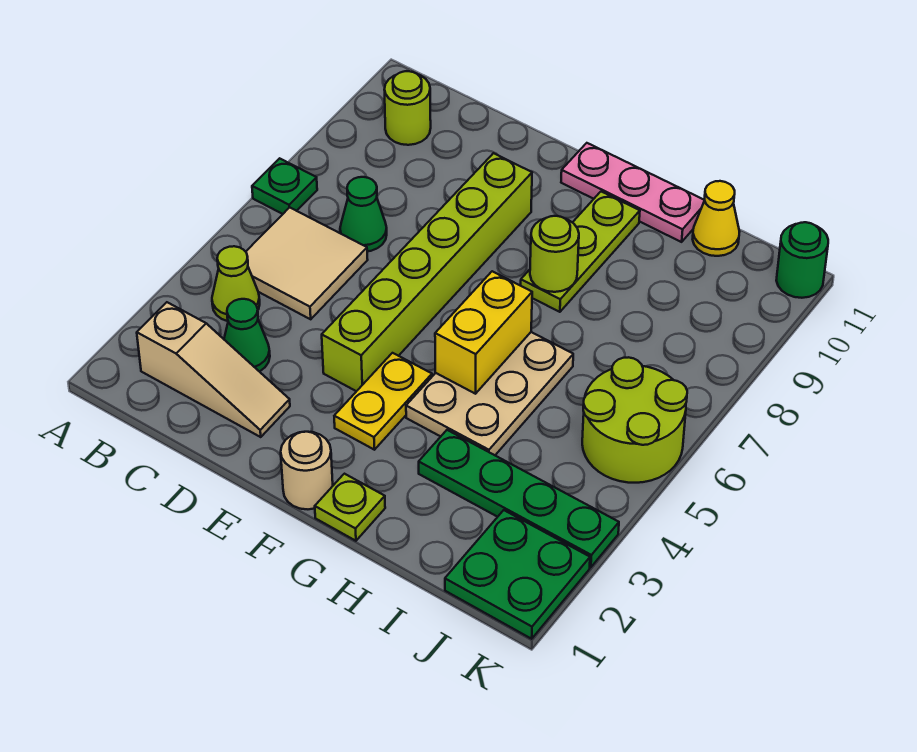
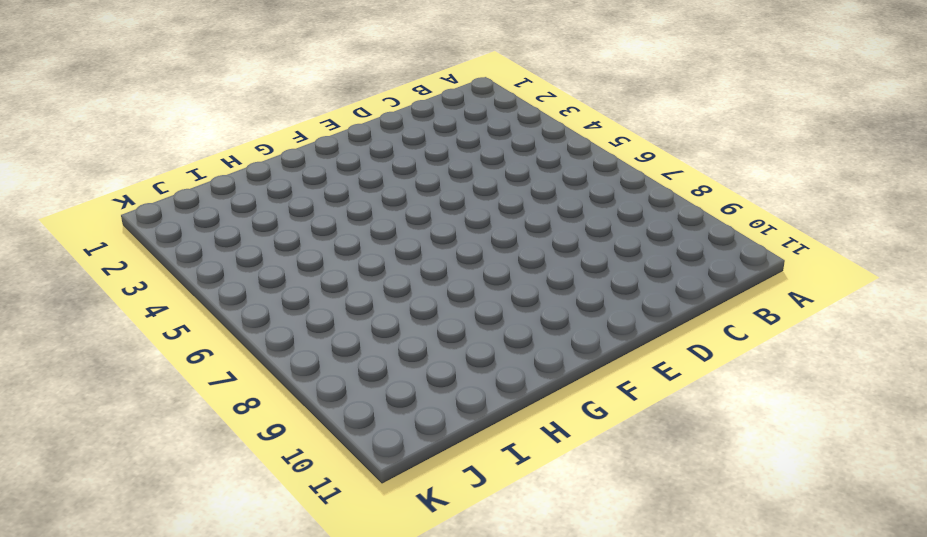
none -> green plate A7 level 1
none -> tan slope B2:D2 level 1 top B
none -> lime cone B4 level 1

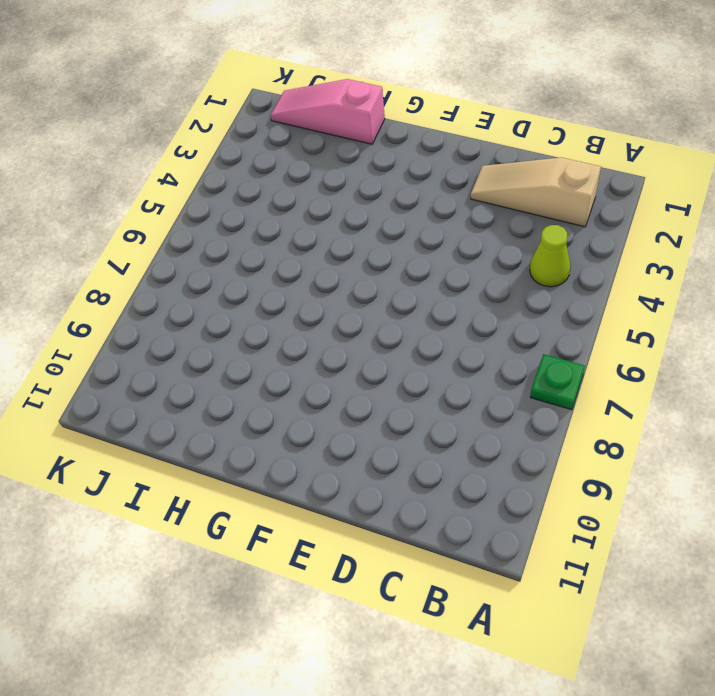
pink slope H1:J1 level 1 top H -> green plate J1:K2 level 1
none -> tan tile B5:C6 level 1
none -> lime round brick B10 level 1
none -> green cone C3 level 1

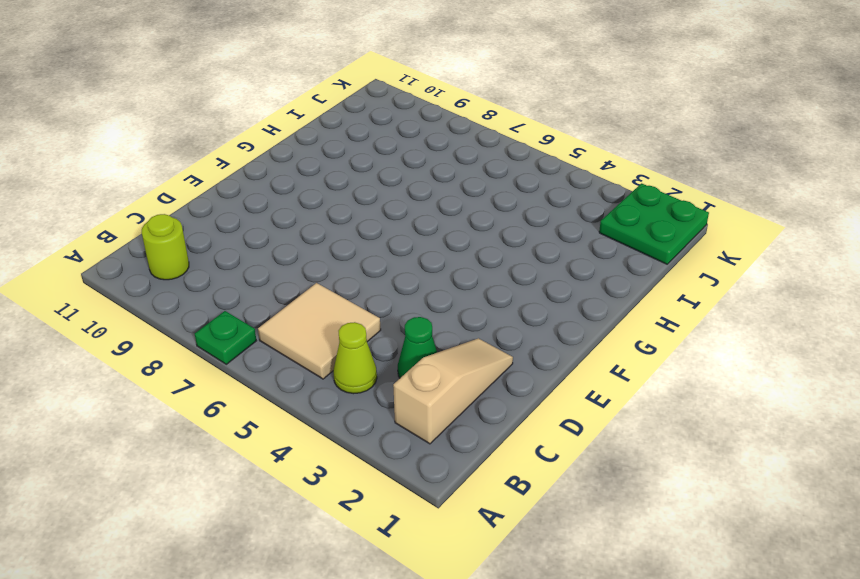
none -> green cone C7 level 1
none -> lime brick E4:E9 level 1
none -> tan round brick F1 level 1

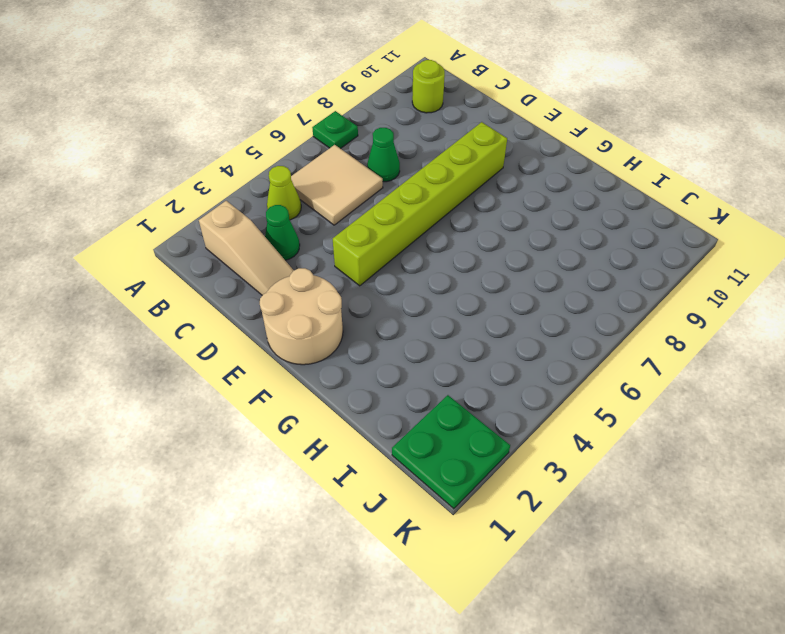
tan round brick E1:F2 level 1 -> tan round brick F1 level 1
none -> yellow plate F3:F4 level 1
none -> pink plate F11:H11 level 1
none -> lime plate G1 level 1

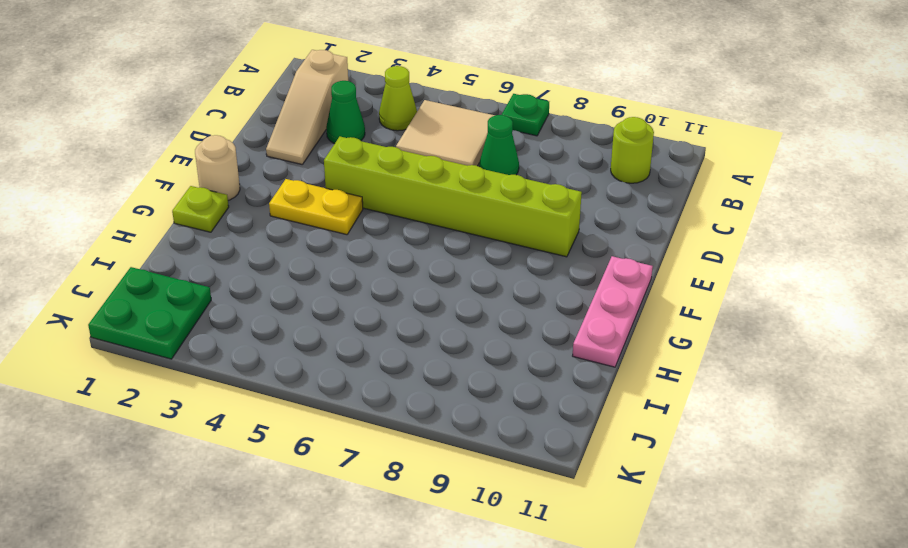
none -> tan plate G4:H6 level 1
none -> lime plate G8:G10 level 1
none -> green plate H3:K3 level 1

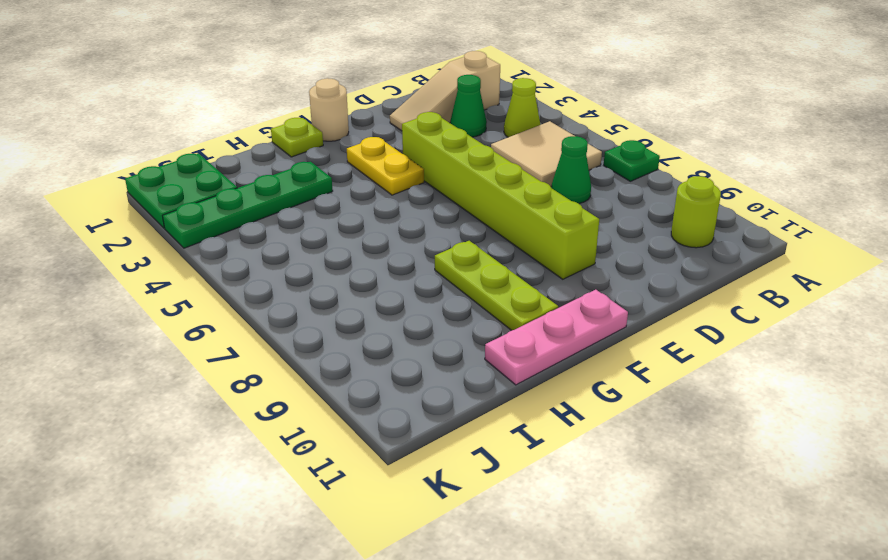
none -> tan plate G4:H6 level 1
none -> yellow cone I11 level 1
none -> lime round brick J5:K6 level 1

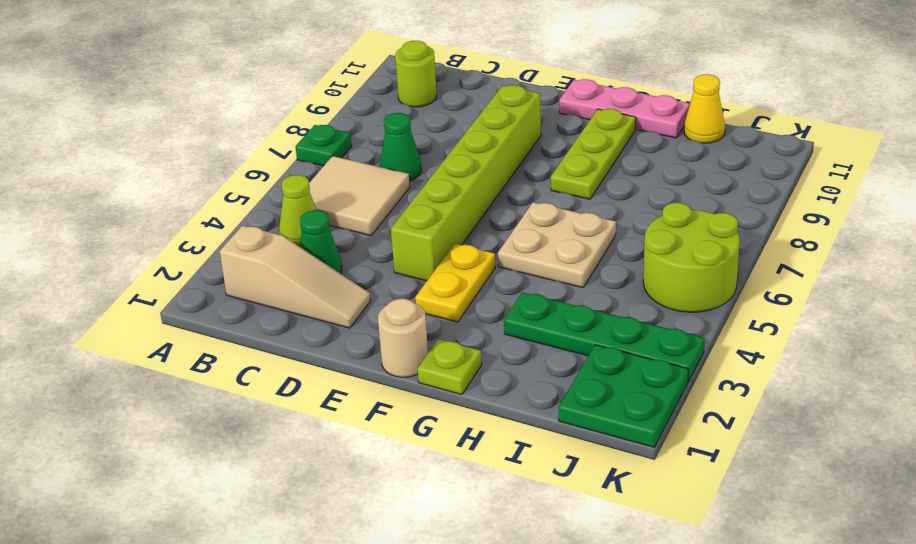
tan plate G5:H6 level 1 -> tan plate G4:H6 level 1
none -> green round brick K11 level 1
none -> yellow brick G5:G6 level 2
none -> lime round brick G8 level 2

